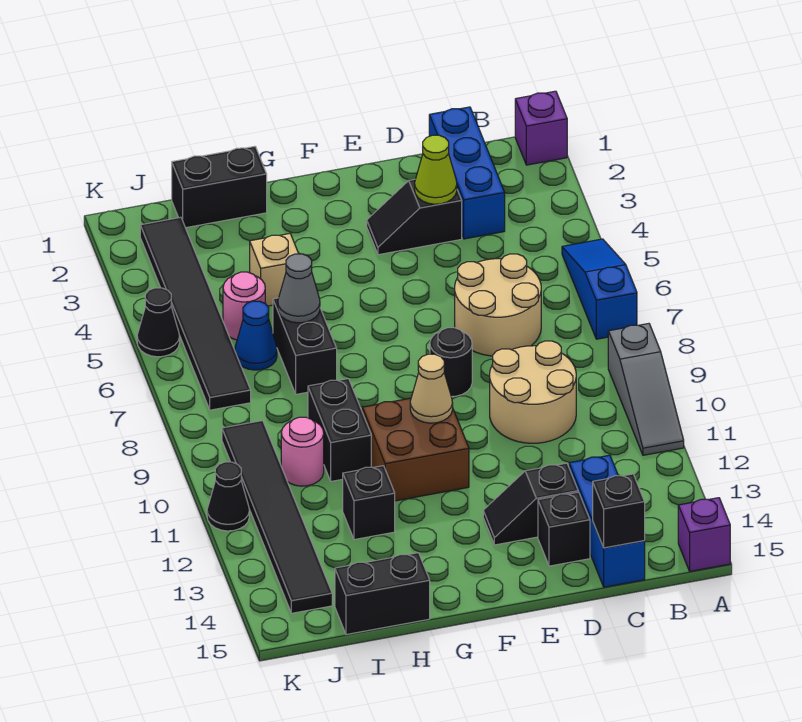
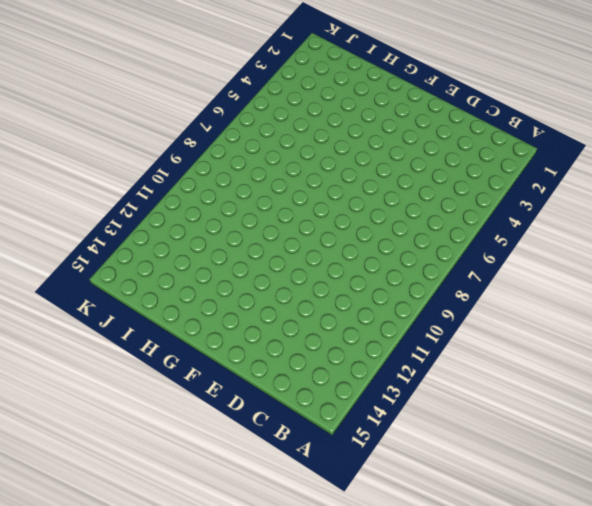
none -> purple brick A1 level 1
none -> blue slope A5:A7 level 1 top 7
none -> grey slope A9:A11 level 1 top 9
none -> purple brick A15 level 1

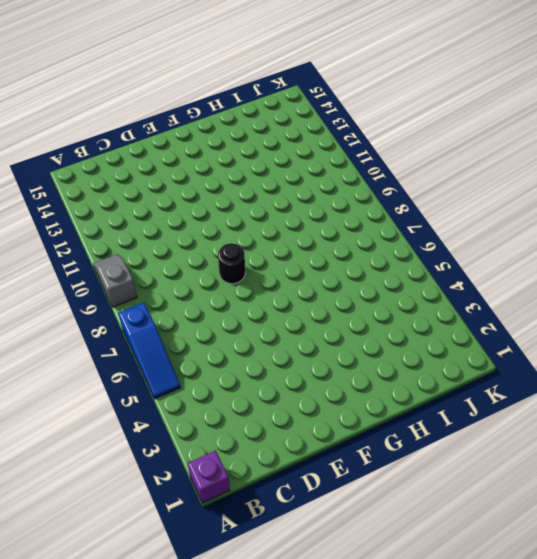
grey slope A9:A10 level 1 top 9 -> grey slope A9:A11 level 1 top 9
none -> purple brick A15 level 1
none -> blue brick C1:C3 level 1
none -> tan round brick C6:D7 level 1
none -> tan round brick C9:D10 level 1

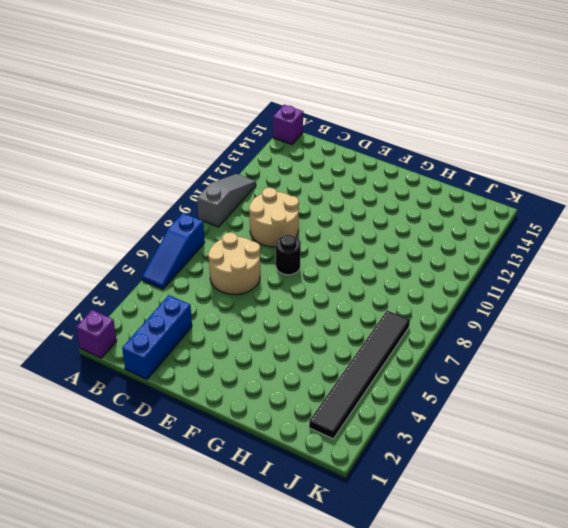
none -> blue brick C13:C15 level 1
none -> black slope D3:E3 level 1 top D
none -> black slope D13:E13 level 1 top D
none -> black brick D14 level 1

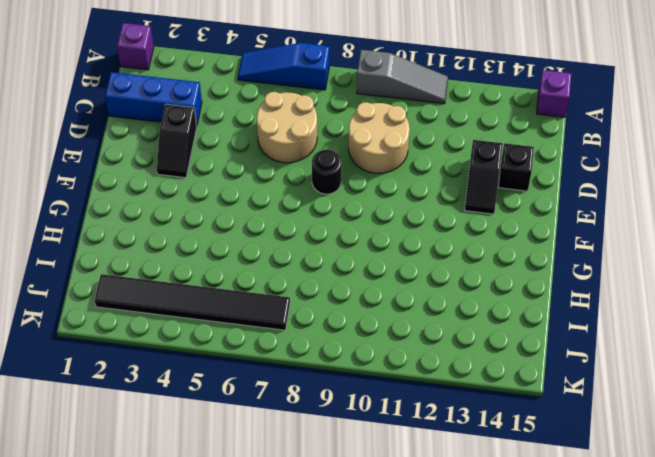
none -> blue brick C13:C15 level 1
none -> brown brick F10:G11 level 1
none -> black brick H1:I1 level 1
none -> tan brick H4 level 1

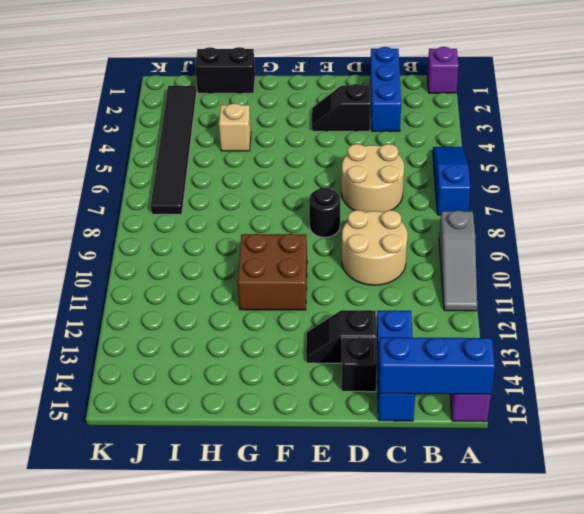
blue brick A15:C15 level 2 -> black brick C15 level 2
none -> black brick H6:H7 level 1
none -> black brick H9:H10 level 1
none -> black brick H12 level 1
none -> black brick H15:I15 level 1

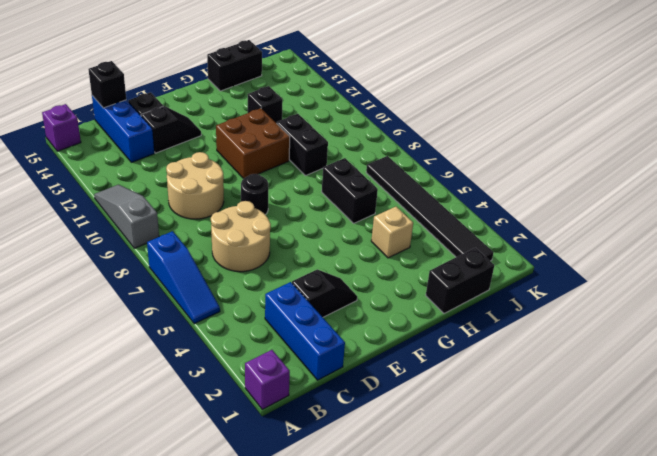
none -> pink round brick I5 level 1
none -> blue cone I6 level 1
none -> pink round brick I10 level 1
none -> black tile J9:J14 level 1

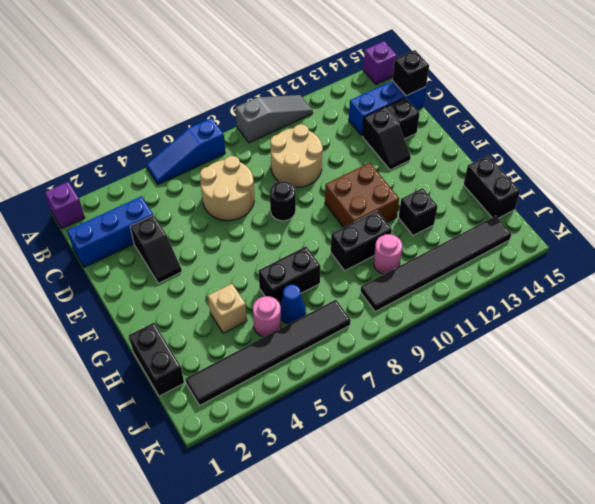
none -> black cone K5 level 1
none -> black cone K11 level 1
none -> lime cone D3 level 2
none -> tan cone F10 level 2

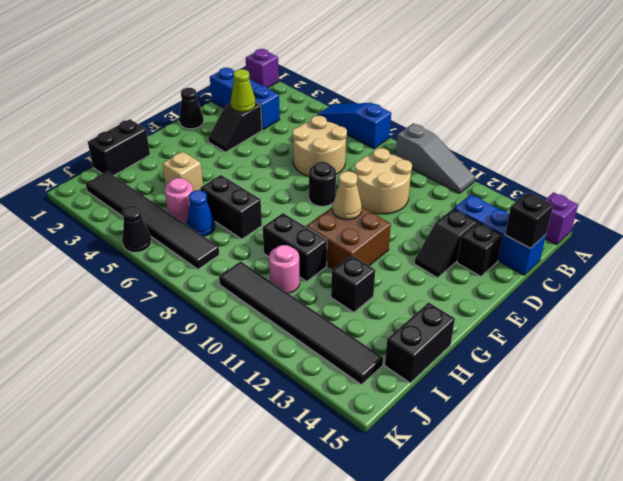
black cone E1 level 1 -> black cone K11 level 1
none -> grey cone H6 level 2

